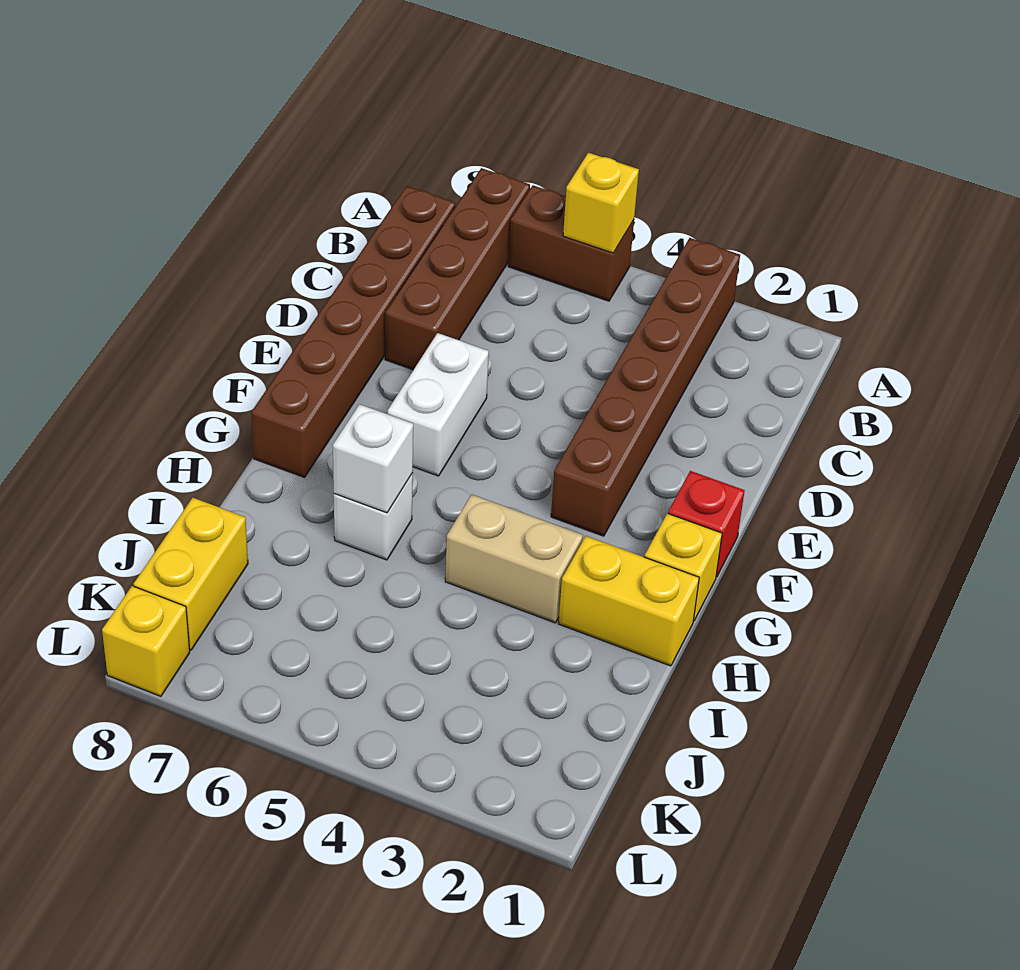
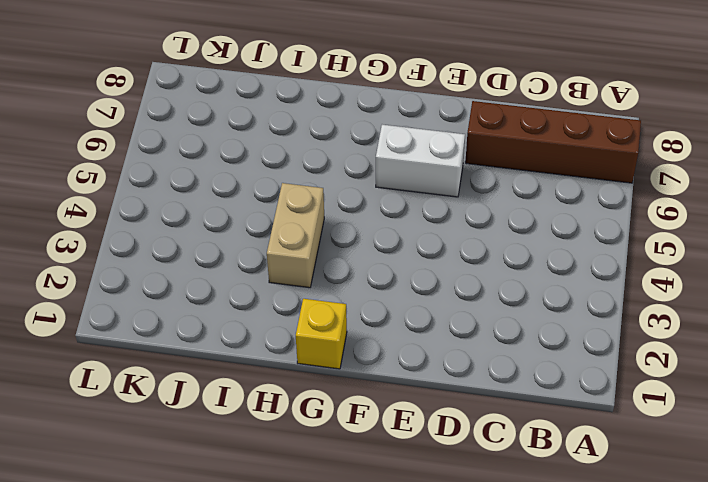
none -> brown brick A3:F3 level 1
none -> brown brick A5:A6 level 1
none -> brown brick B8:G8 level 1

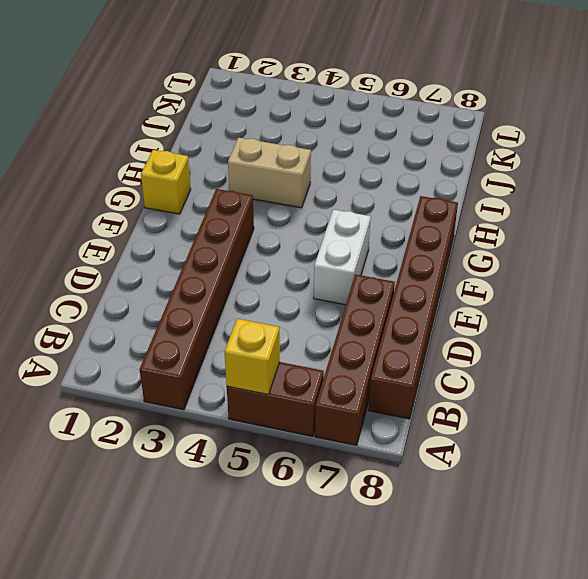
none -> red brick F1 level 1
none -> yellow brick H1:H2 level 1
none -> white brick H6 level 1

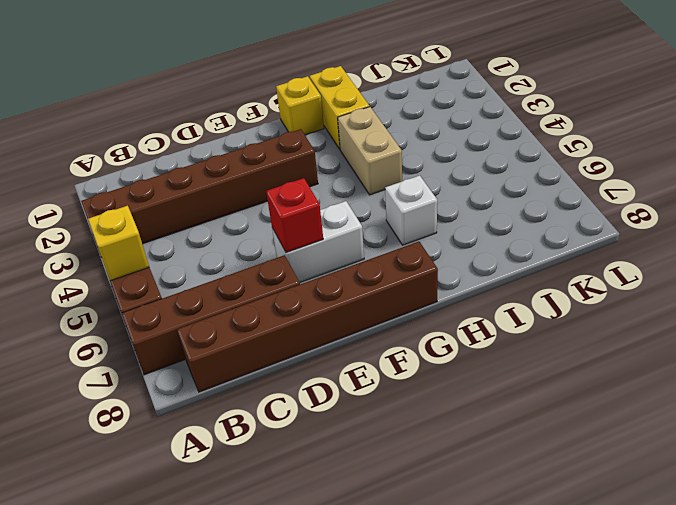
red brick E6 level 2 -> red brick F1 level 1
none -> yellow brick J8:K8 level 1
none -> yellow brick L8 level 1
none -> white brick H6 level 2

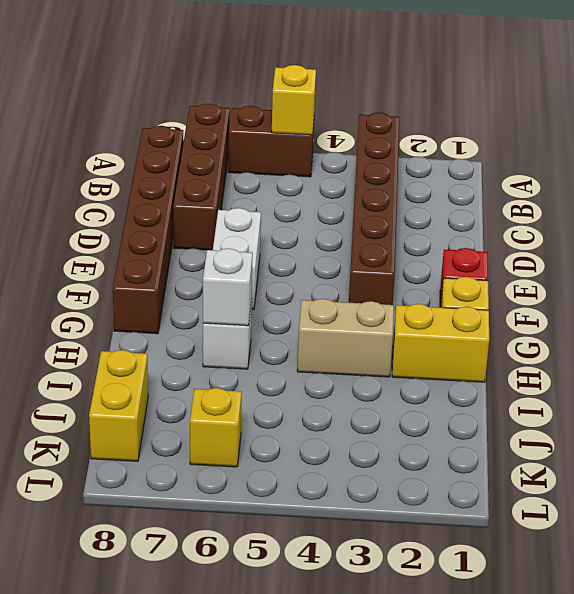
yellow brick K6 level 1 -> yellow brick L8 level 1

